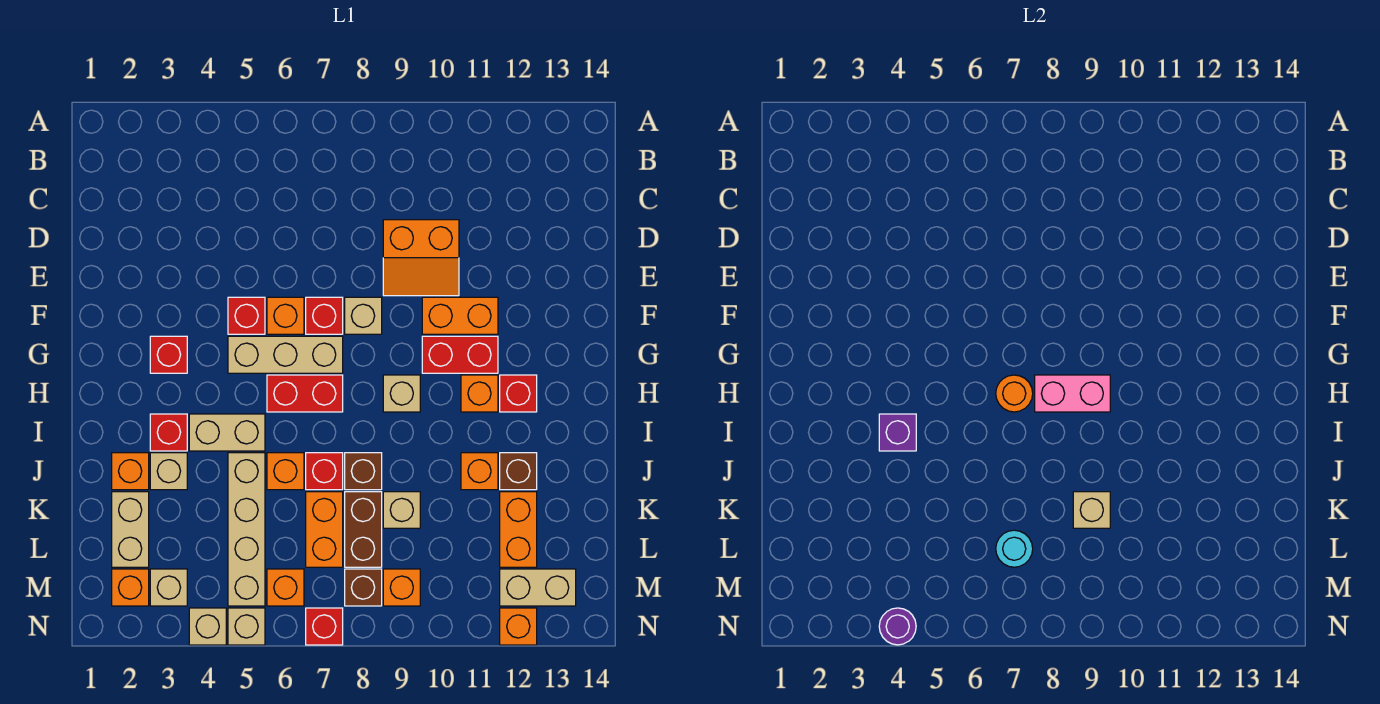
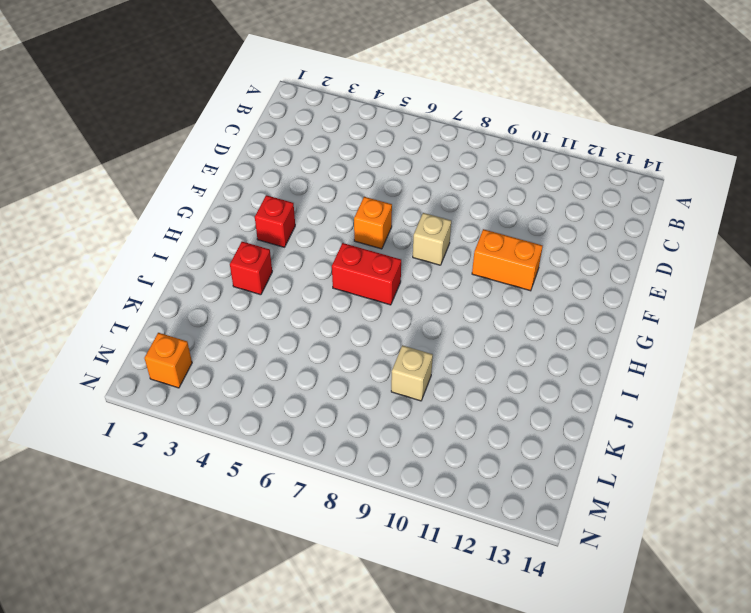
none -> orange slope D9:E10 level 1 top D
none -> red brick F5 level 1
none -> red brick F7 level 1
none -> tan brick G5:G7 level 1

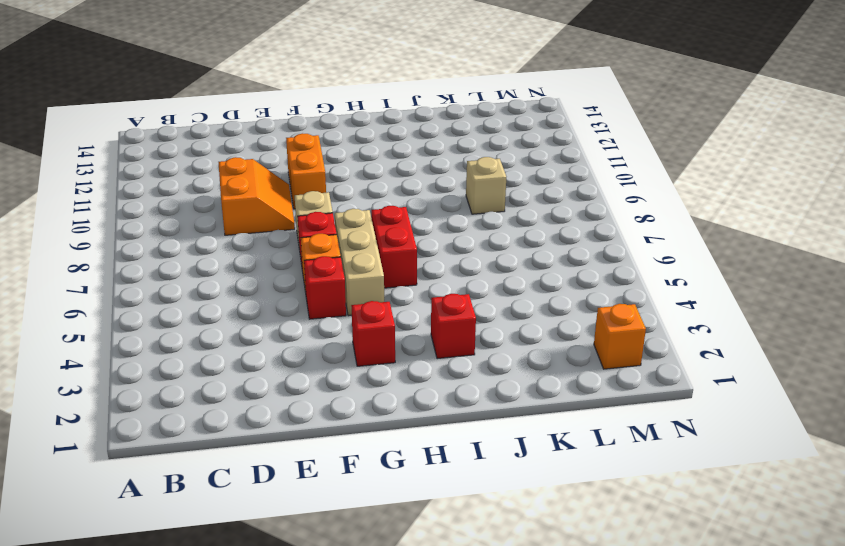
none -> red brick G10:G11 level 1
none -> tan brick H9 level 1
none -> orange brick H11 level 1
none -> red brick H12 level 1

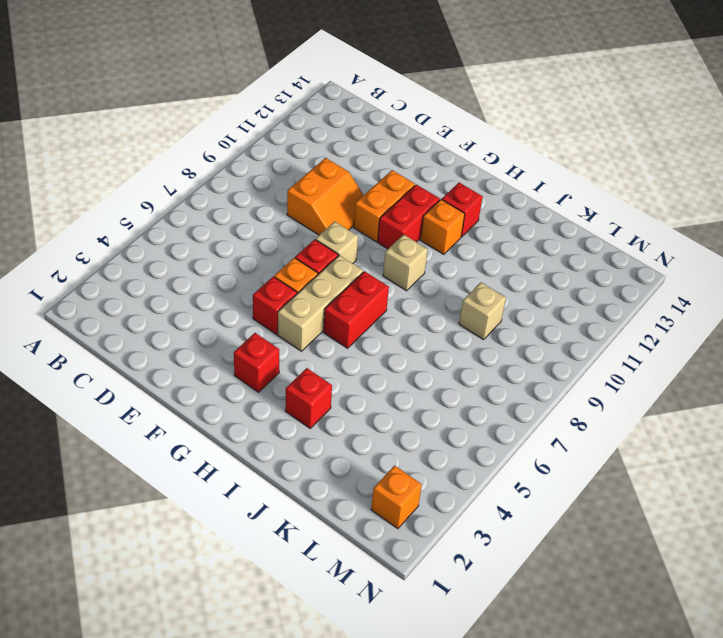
none -> tan brick I4:I5 level 1
none -> orange brick J2 level 1
none -> tan brick J3 level 1
none -> tan brick J5:M5 level 1

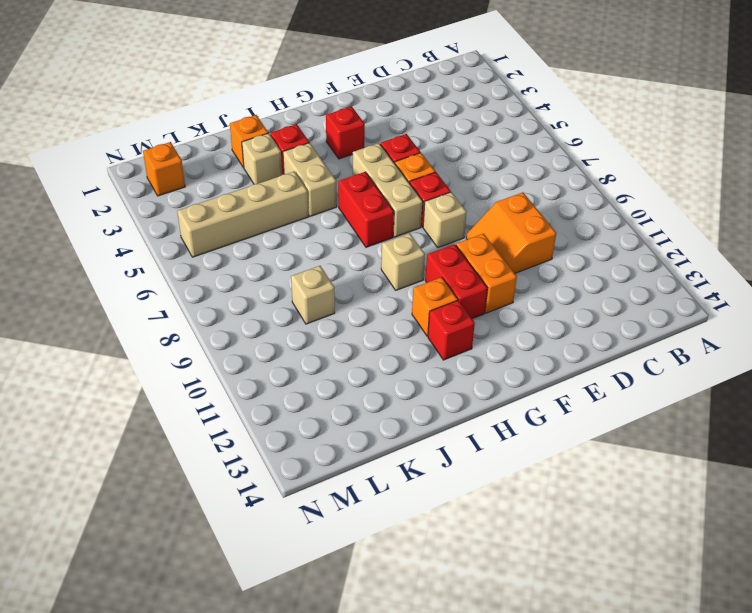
none -> orange brick J6 level 1
none -> red brick J7 level 1
none -> brown brick J8 level 1
none -> orange brick J11 level 1

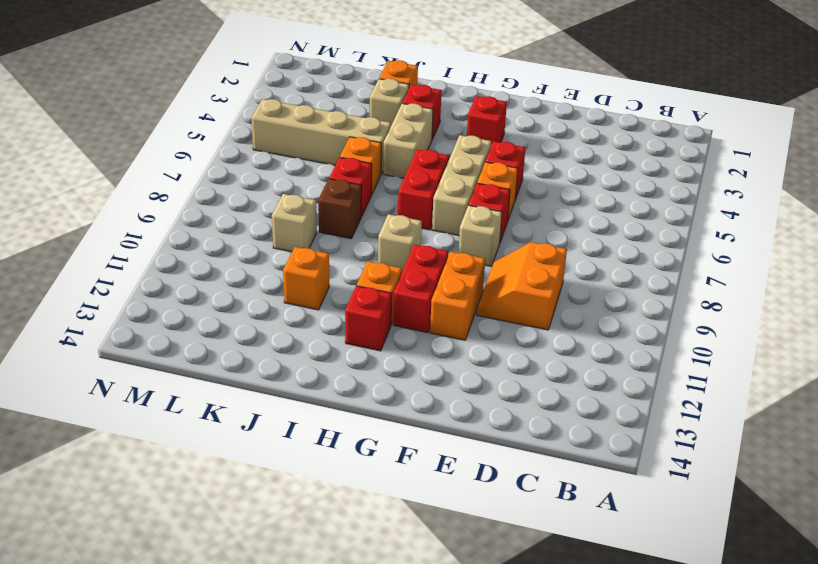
none -> brown brick J12 level 1
none -> tan brick K2:L2 level 1
none -> orange brick K7:L7 level 1
none -> brown brick K8:L8 level 1

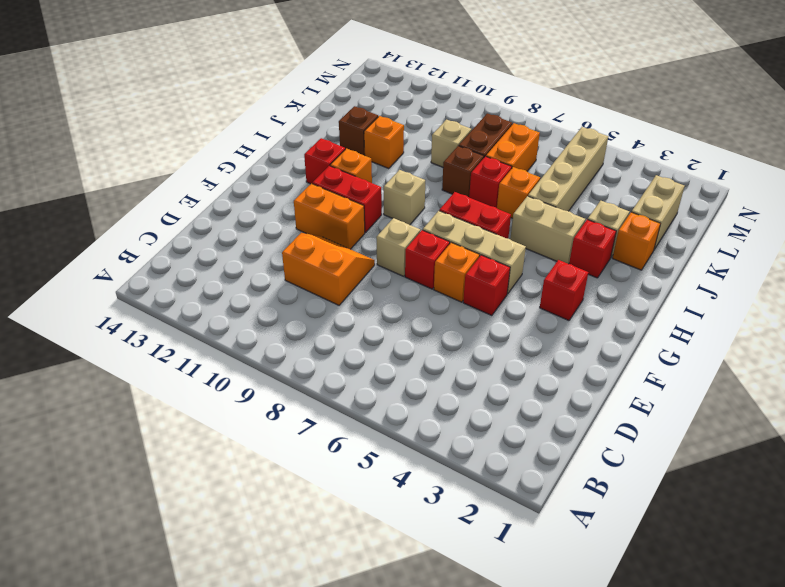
none -> orange brick K12:L12 level 1
none -> orange brick M2 level 1
none -> tan brick M3 level 1
none -> orange brick M6 level 1

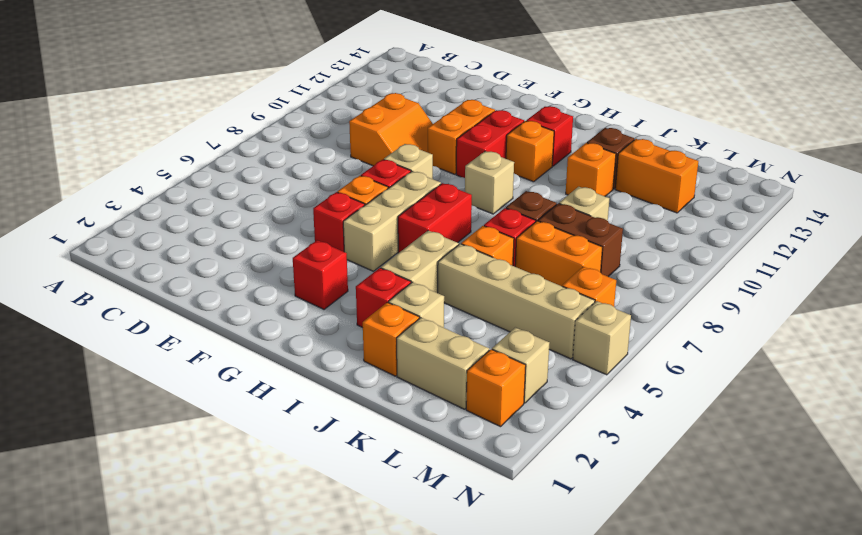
none -> brown brick M8 level 1
none -> orange brick M9 level 1
none -> tan brick M12:M13 level 1
none -> tan brick N4 level 1

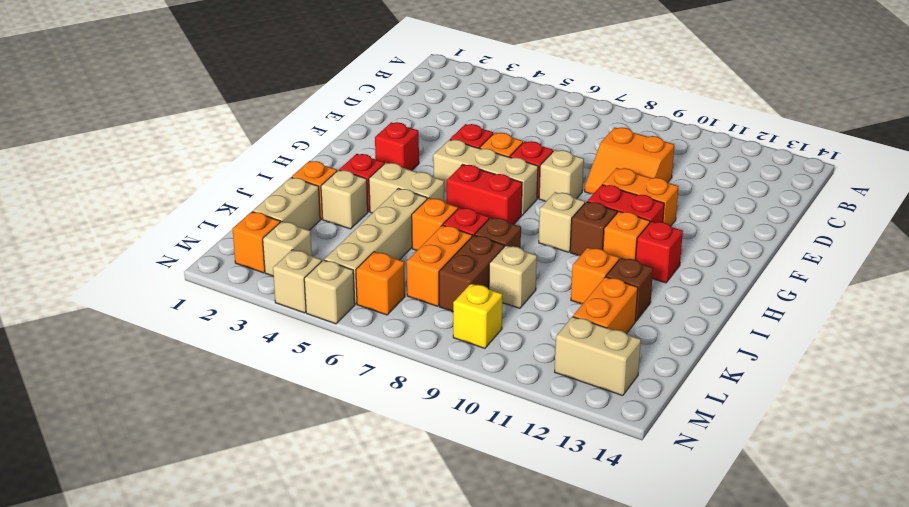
brown brick H10 level 1 -> brown brick M8 level 1
yellow brick M9 level 1 -> orange brick M9 level 1
none -> red brick N7 level 1
none -> orange brick N12 level 1
none -> orange round brick H7 level 2
none -> pink brick H8:H9 level 2

